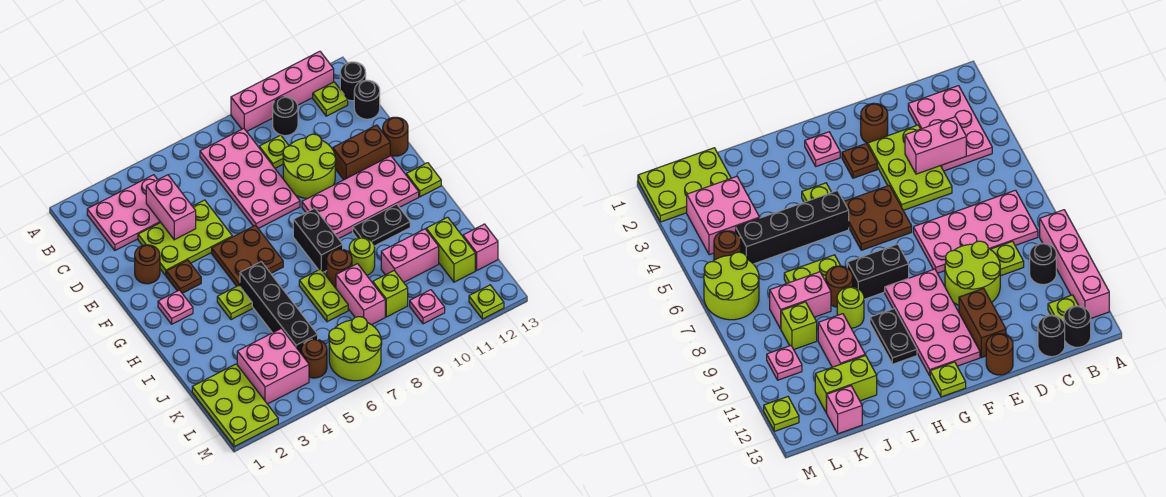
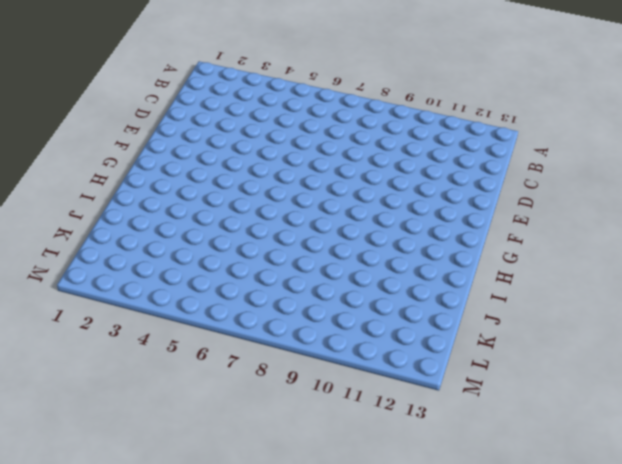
none -> pink brick A9:A12 level 1
none -> pink plate B2:C4 level 1
none -> pink plate B7:E8 level 1
none -> black round brick B10 level 1

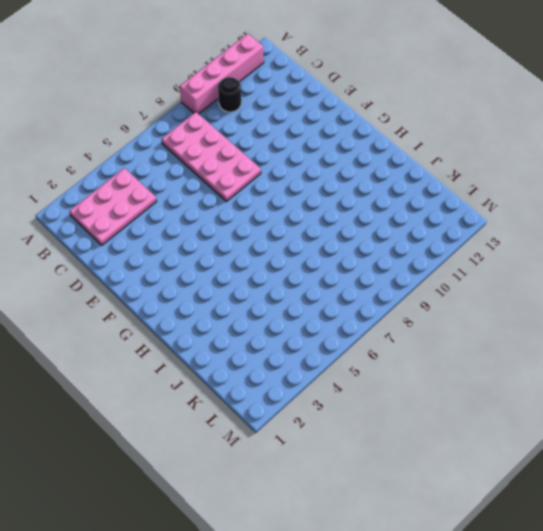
none -> lime plate B12 level 1
none -> black round brick B13 level 1
none -> lime plate C9 level 1
none -> black round brick C13 level 1

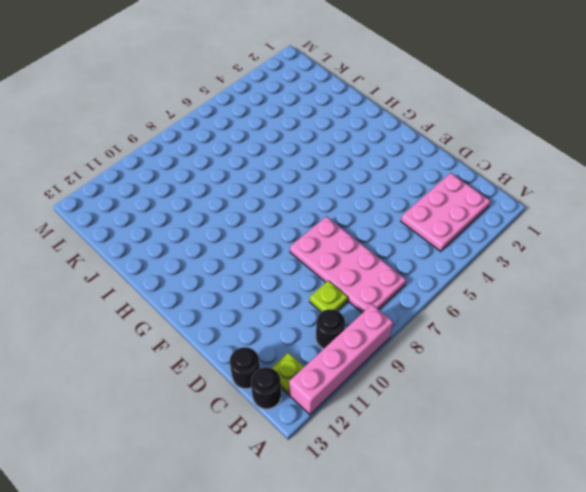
none -> lime plate D3:E5 level 1
none -> lime round brick D9:E10 level 1
none -> brown round brick E2 level 1
none -> brown brick E11:E12 level 1

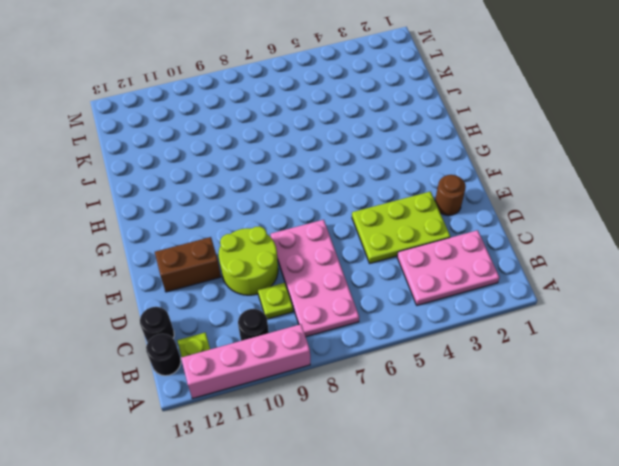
none -> brown round brick E13 level 1
none -> brown plate F3 level 1
none -> brown plate F5:G6 level 1
none -> pink plate F9:G12 level 1

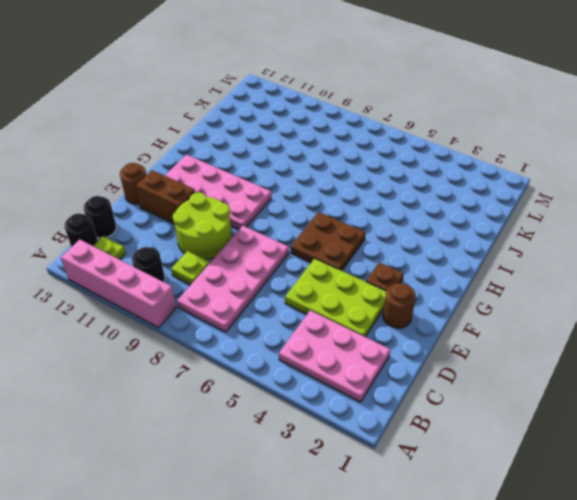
none -> pink plate G2 level 1
none -> black brick G8:H8 level 1
none -> lime plate G13 level 1
none -> lime plate H4 level 1

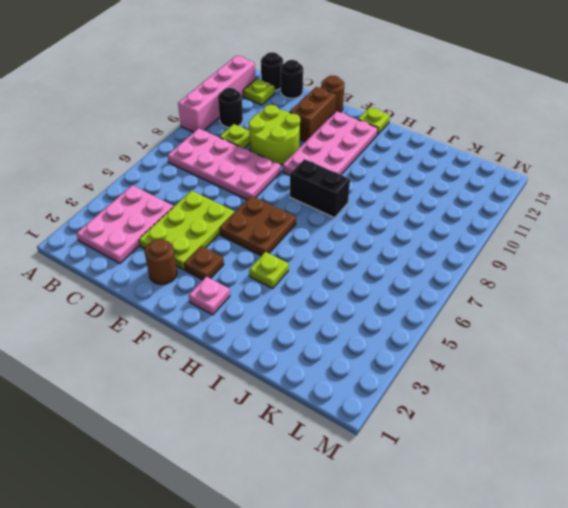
none -> black brick H5:K5 level 1
none -> black plate H10:H11 level 1
none -> lime plate I7:J7 level 1
none -> brown round brick I8 level 1

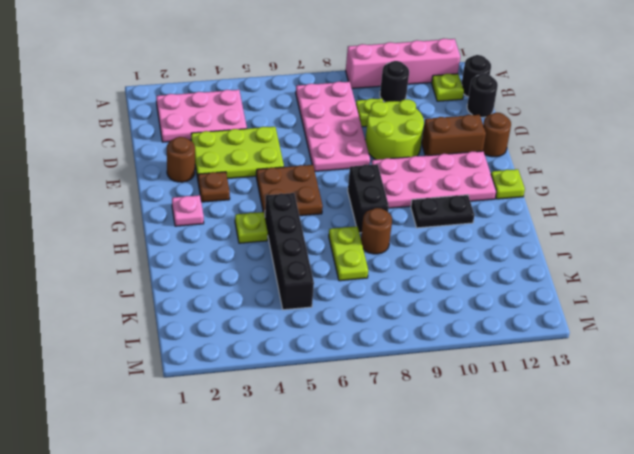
none -> lime round brick I9 level 1
none -> pink brick J8:K8 level 1
none -> pink brick J10:J11 level 1
none -> lime brick J12:K12 level 1

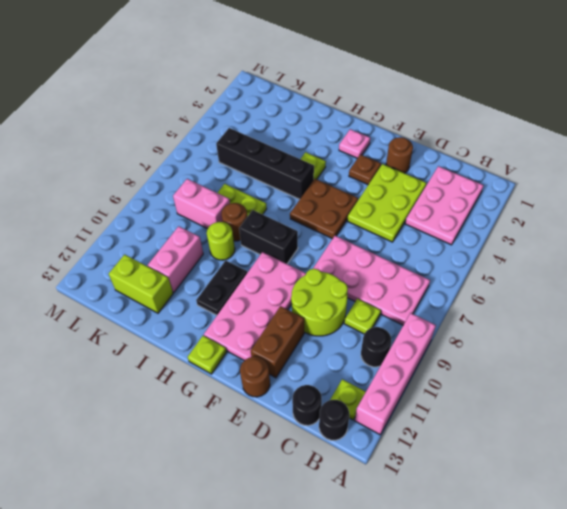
none -> lime plate K1:M2 level 1
none -> pink brick K3:L4 level 1
none -> lime brick K9 level 1
none -> pink brick K13 level 1

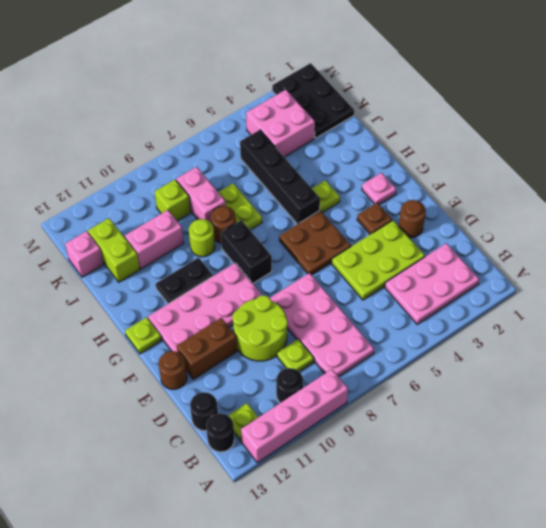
black plate K1:M2 level 1 -> lime plate K1:M2 level 1
none -> brown round brick L5 level 1
none -> lime round brick L6:M7 level 1
none -> pink plate L10 level 1
none -> lime plate M12 level 1

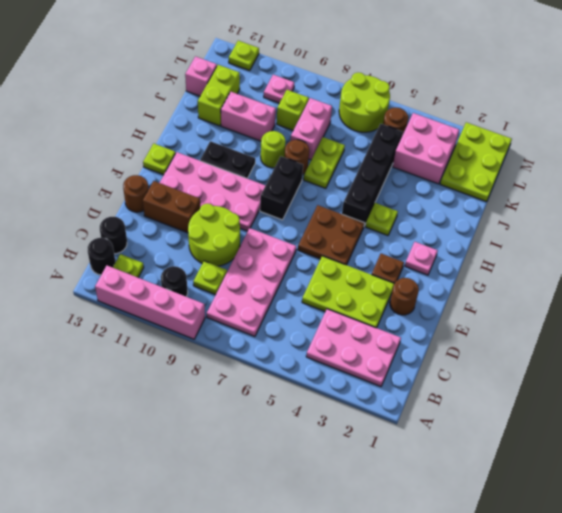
none -> pink brick C4:D4 level 2

